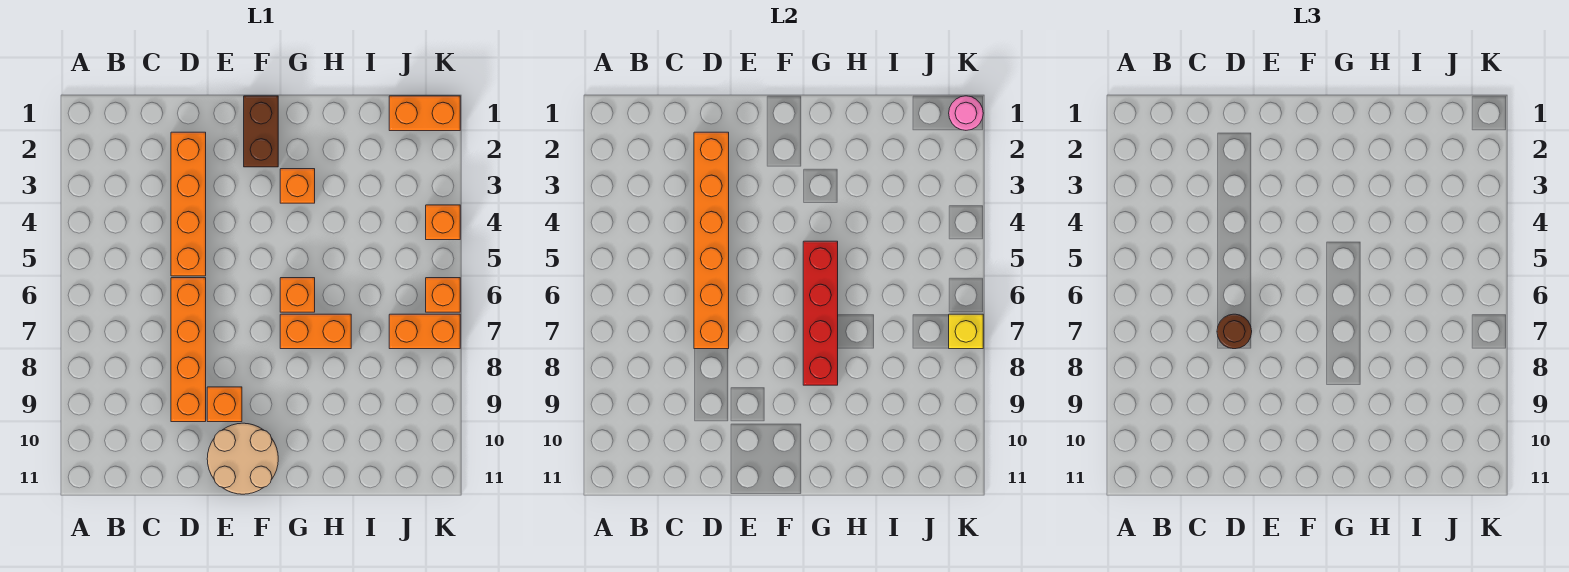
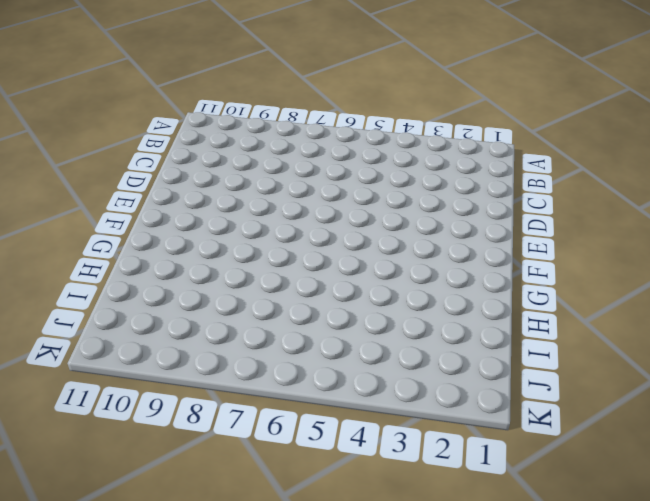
none -> orange brick D2:D5 level 1
none -> orange brick D6:D9 level 1
none -> orange brick E9 level 1

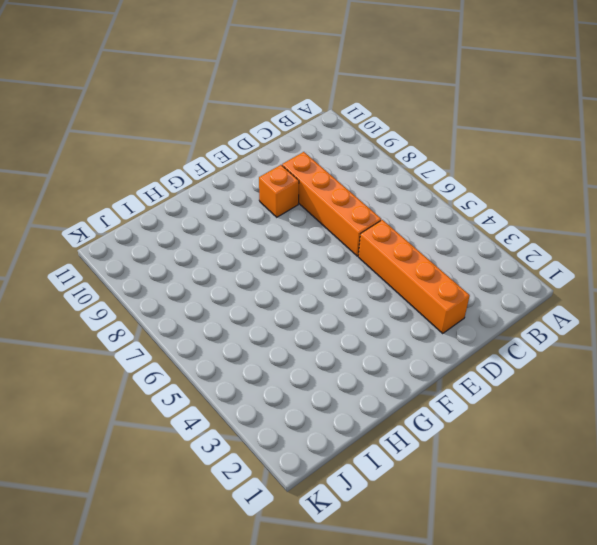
none -> tan round brick E10:F11 level 1
none -> brown brick F1:F2 level 1
none -> orange brick G3 level 1

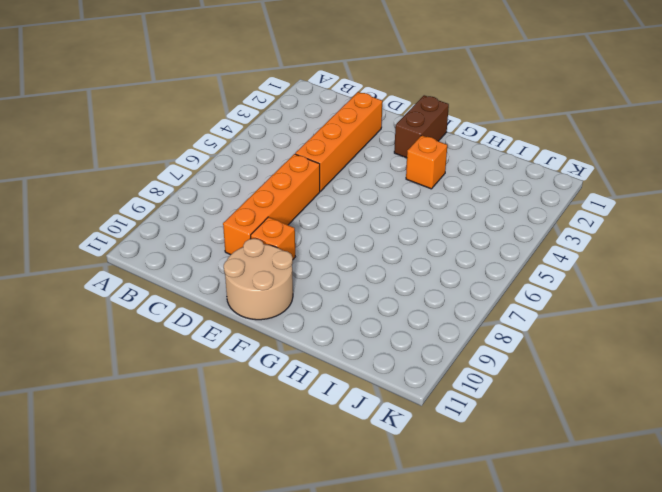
none -> orange brick G6 level 1
none -> orange brick G7:H7 level 1
none -> orange brick J1:K1 level 1

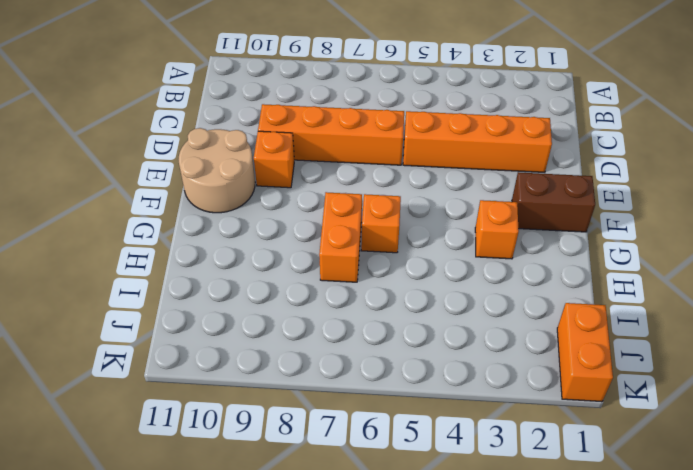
none -> orange brick J7:K7 level 1
none -> orange brick K4 level 1
none -> orange brick K6 level 1

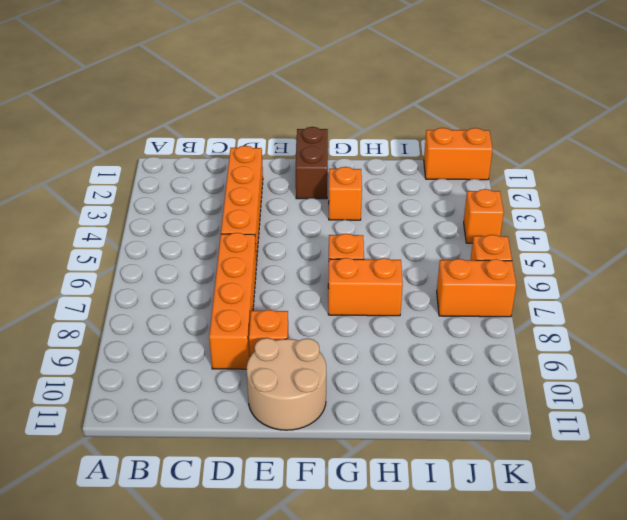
none -> orange brick D2:D7 level 2
none -> red brick G5:G8 level 2
none -> pink round brick K1 level 2

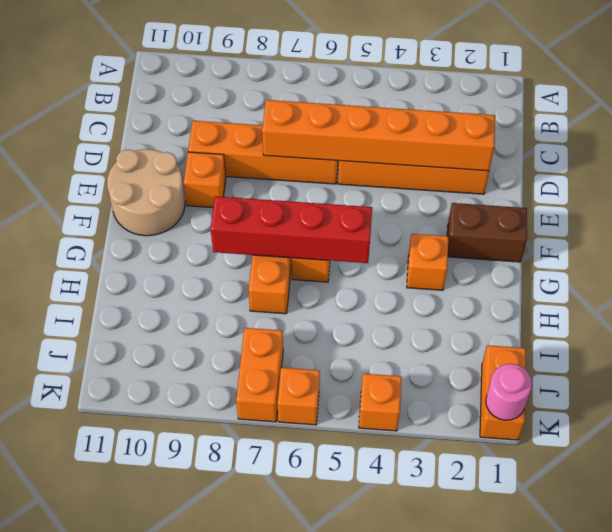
none -> yellow brick K7 level 2
none -> brown round brick D7 level 3

